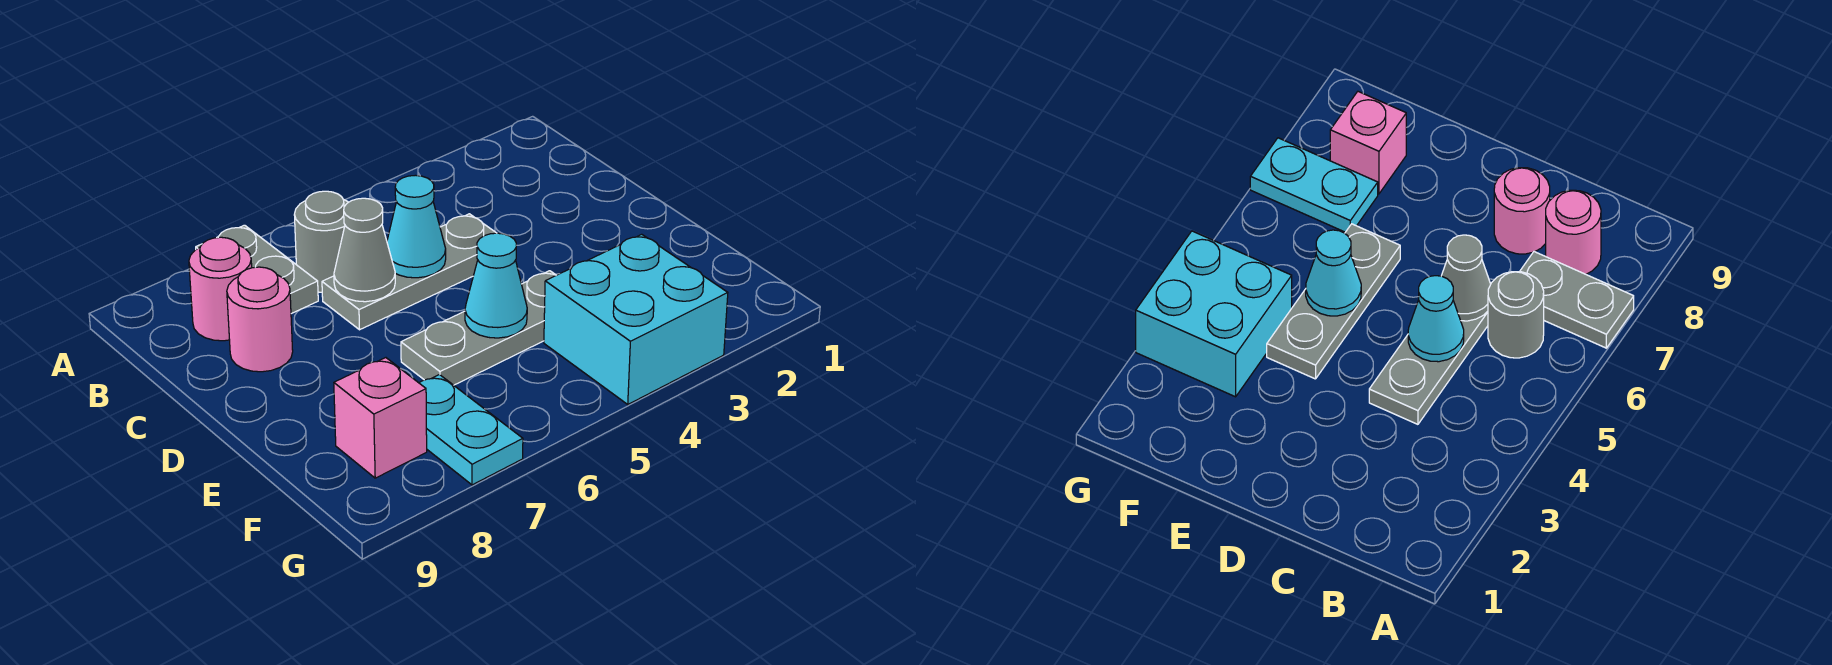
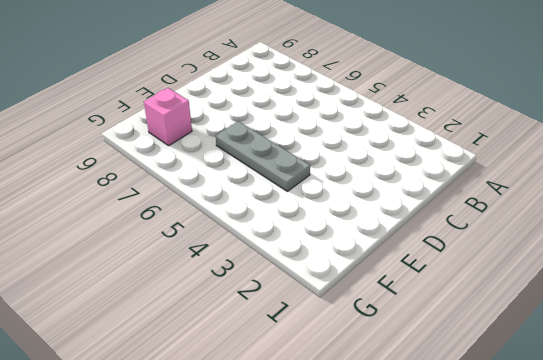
none -> grey plate A7:B7 level 1
none -> grey round brick B6 level 1
none -> pink round brick B8 level 1

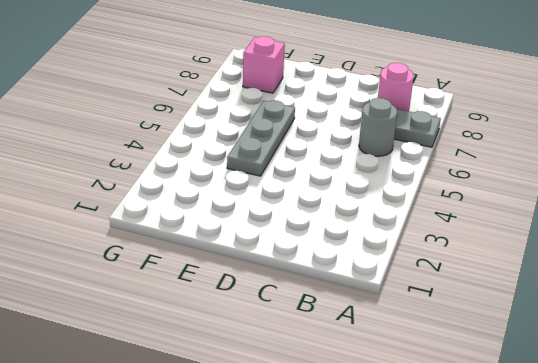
none -> grey plate C4:C6 level 1
none -> pink round brick C8 level 1
none -> cyan brick F3:G4 level 1

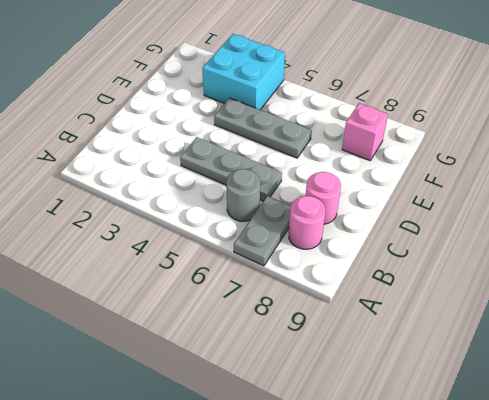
none -> cyan plate F7:G7 level 1
none -> cyan cone C5 level 2
none -> grey cone C6 level 2

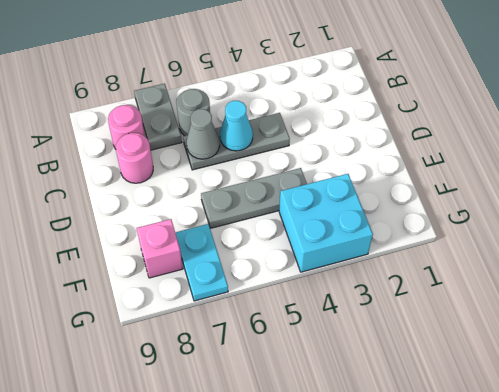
none -> cyan cone E5 level 2

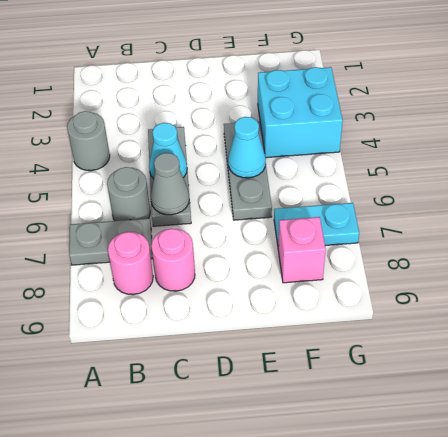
grey round brick A4 level 1 -> none

